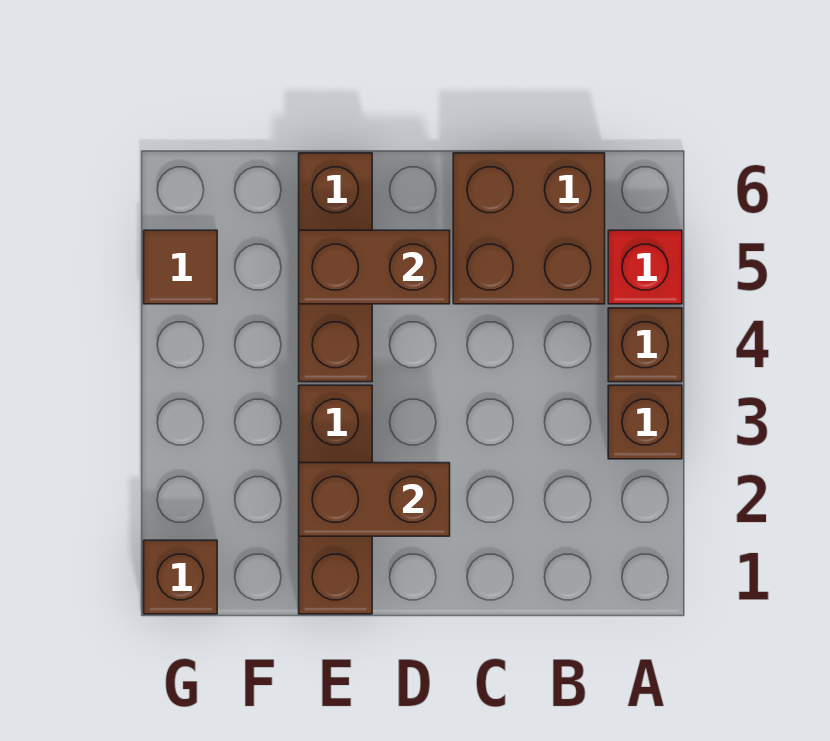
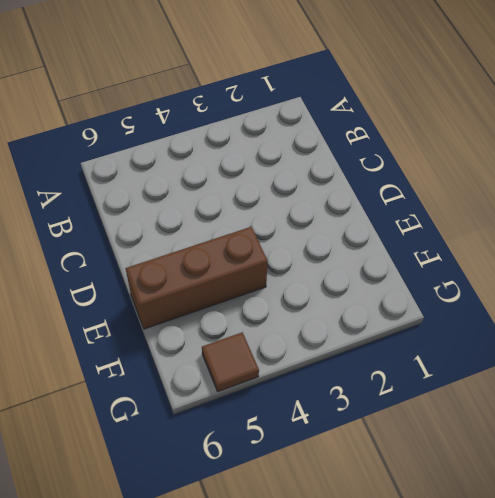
none -> brown brick A3 level 1
none -> brown brick A4 level 1

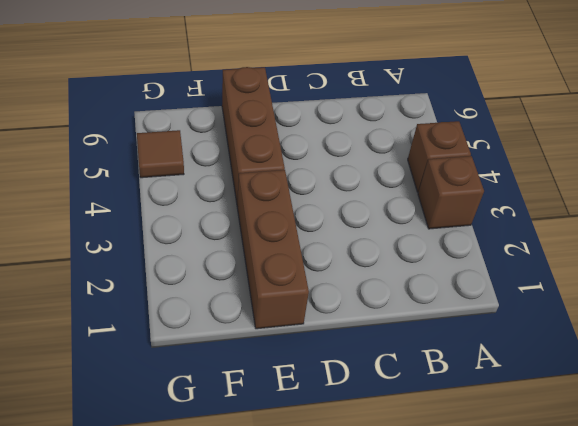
none -> red brick A5 level 1
none -> brown brick B5:C6 level 1

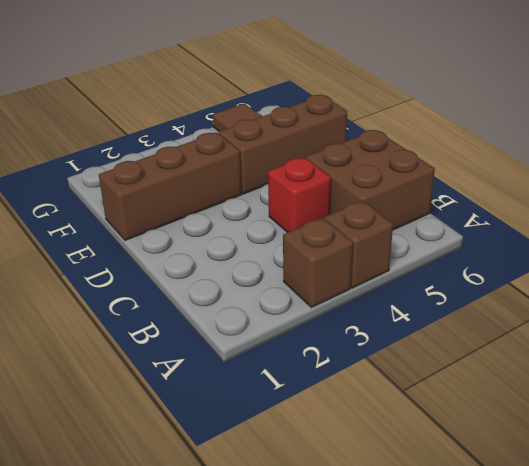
red brick C4 level 1 -> red brick A5 level 1
none -> brown brick G1 level 1
none -> brown brick D2:E2 level 2

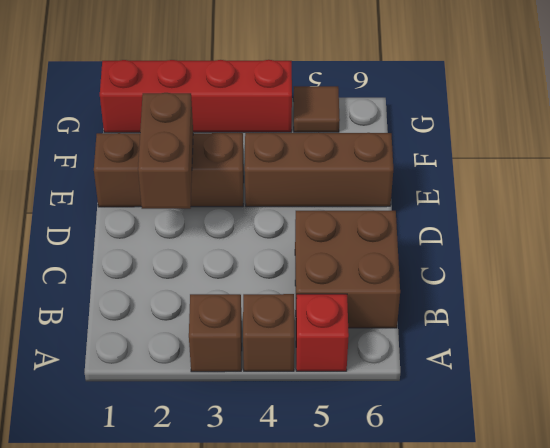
red brick G1:G4 level 1 -> brown brick G1 level 1
none -> brown brick D5:E5 level 2

